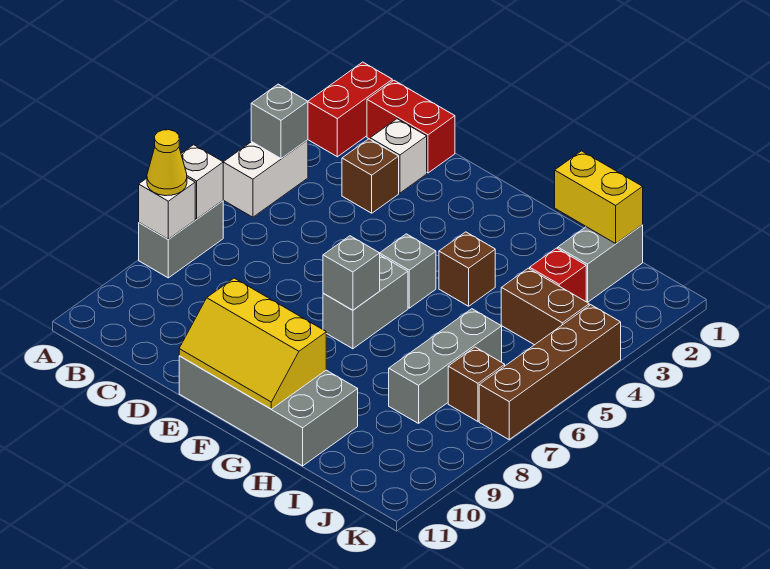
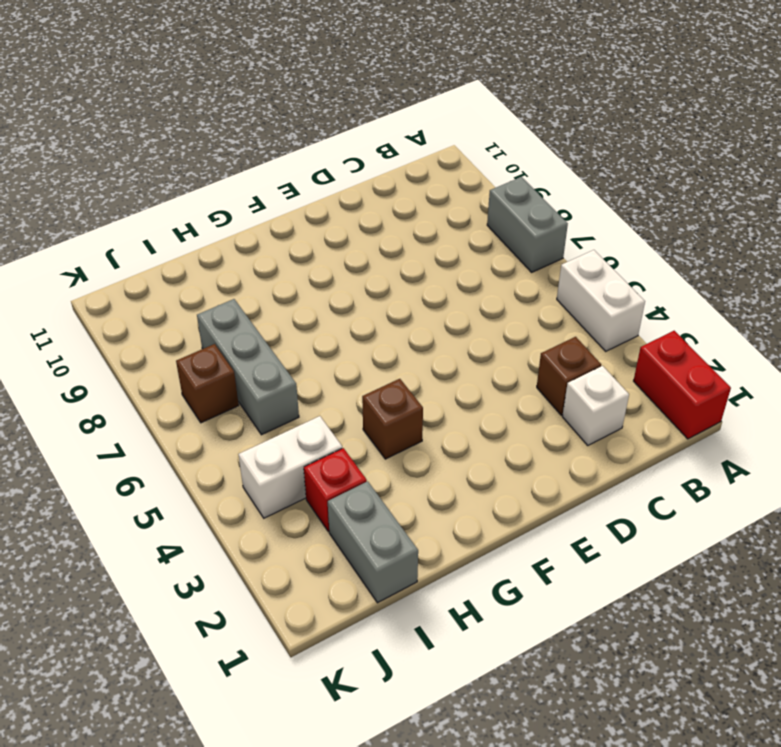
white brick I4:J4 level 1 -> brown brick I4:J4 level 1
none -> red brick B1:C1 level 1
none -> grey brick E10:H11 level 1
none -> grey brick F5 level 1

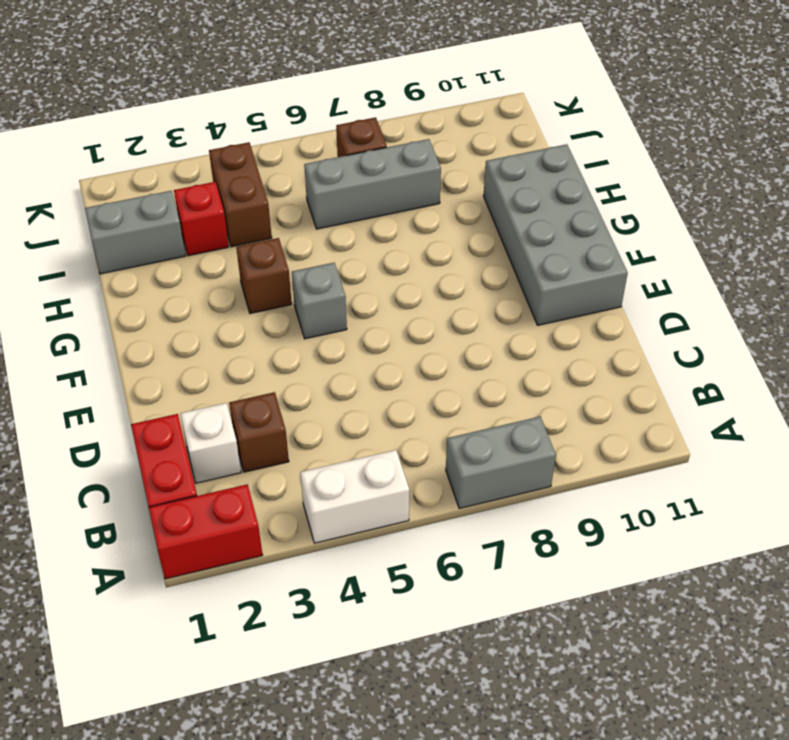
none -> grey brick F6:F7 level 1
none -> brown brick K4:K7 level 1
none -> grey brick A4 level 2

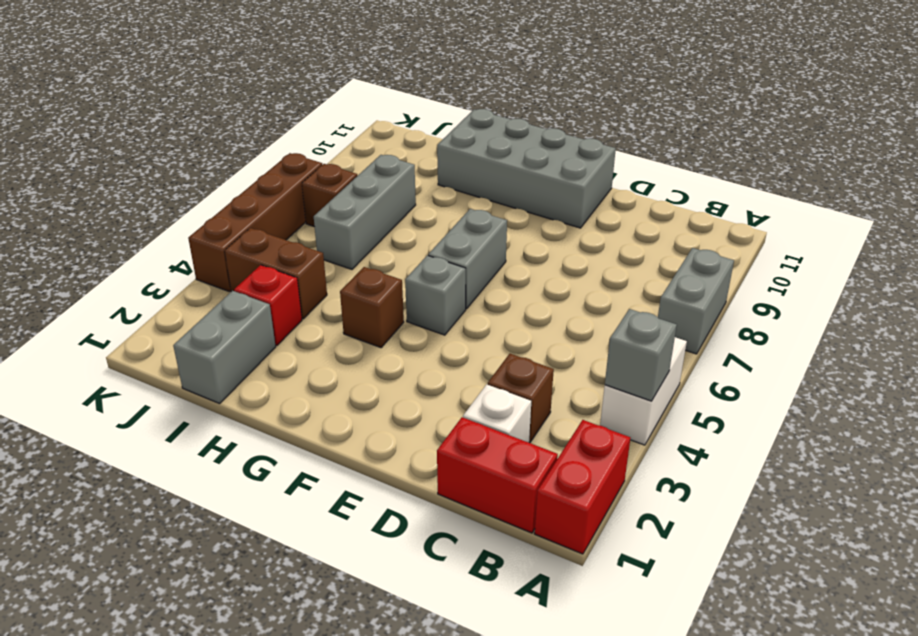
none -> white brick A7 level 2
none -> white brick A8 level 2
none -> yellow slope E10:G11 level 2 top 10

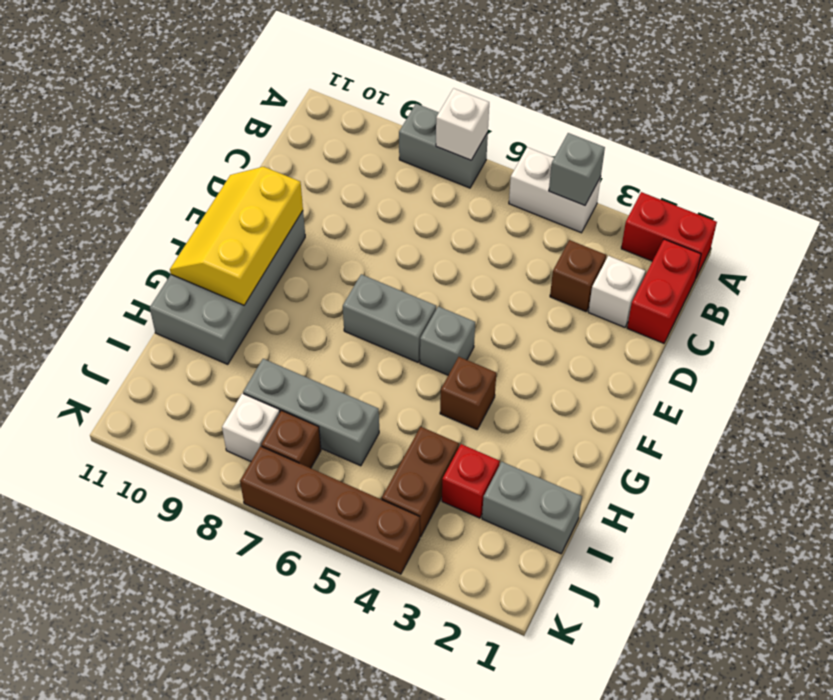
white brick J8 level 1 -> white brick A8 level 2
none -> grey brick F7 level 2
none -> yellow brick H1:I1 level 2
none -> yellow cone A8 level 3

